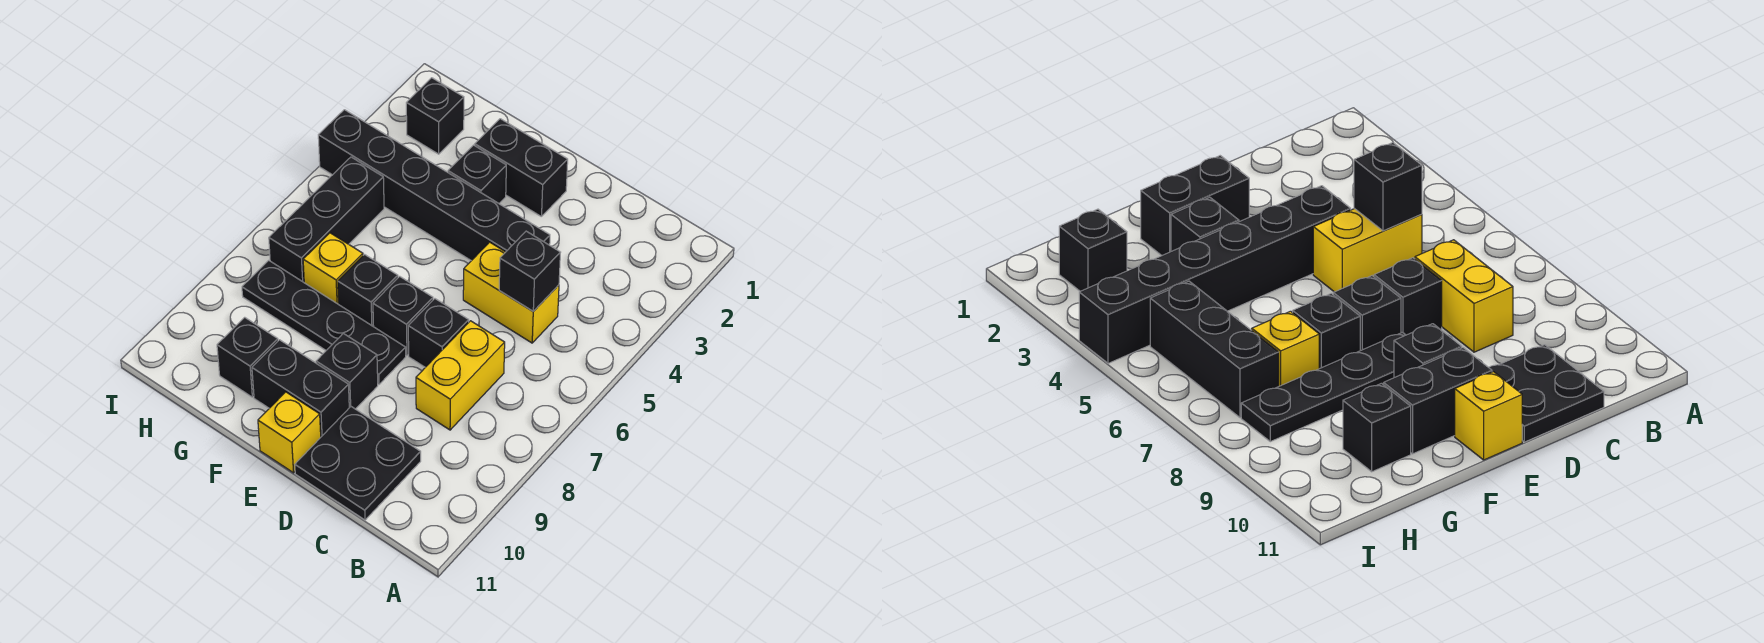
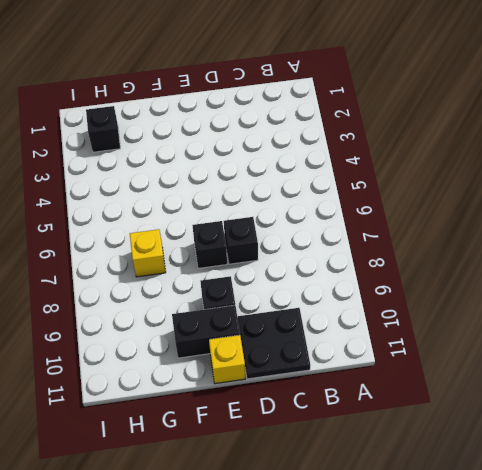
none -> yellow brick C5:D5 level 1
none -> yellow brick C7:C8 level 1
none -> black brick D4:I4 level 1

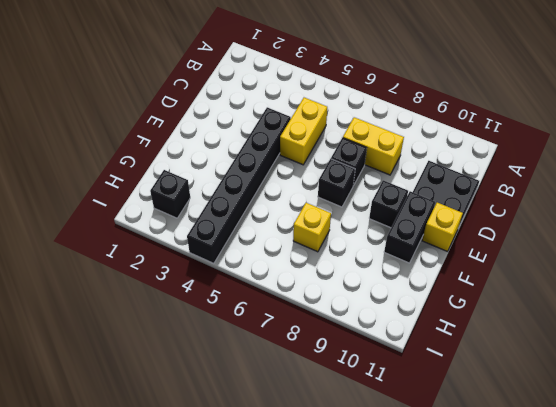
none -> black brick E2:F2 level 1
none -> black plate E8:H8 level 1
none -> black brick F3 level 1

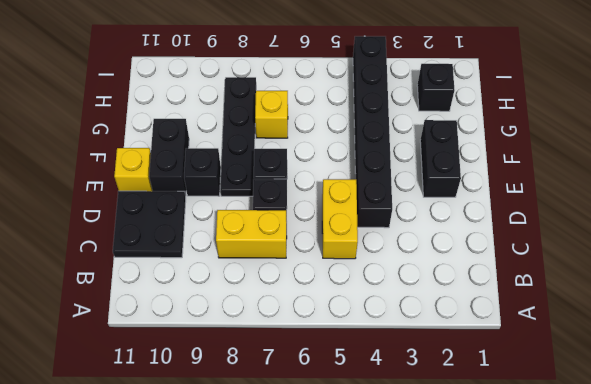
none -> black brick F3 level 1
none -> black brick F7 level 1
none -> black brick G10 level 1

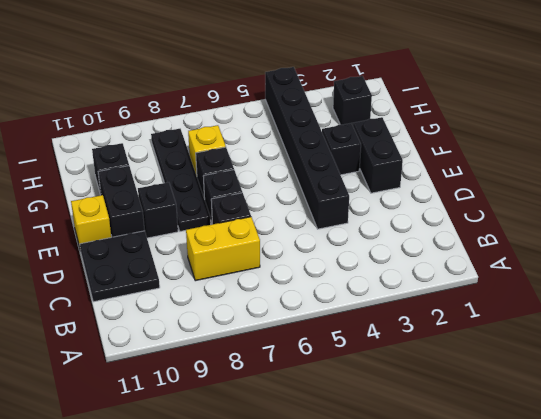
none -> yellow brick C5:D5 level 1
none -> black brick H5:H7 level 1
none -> black brick C5 level 2

